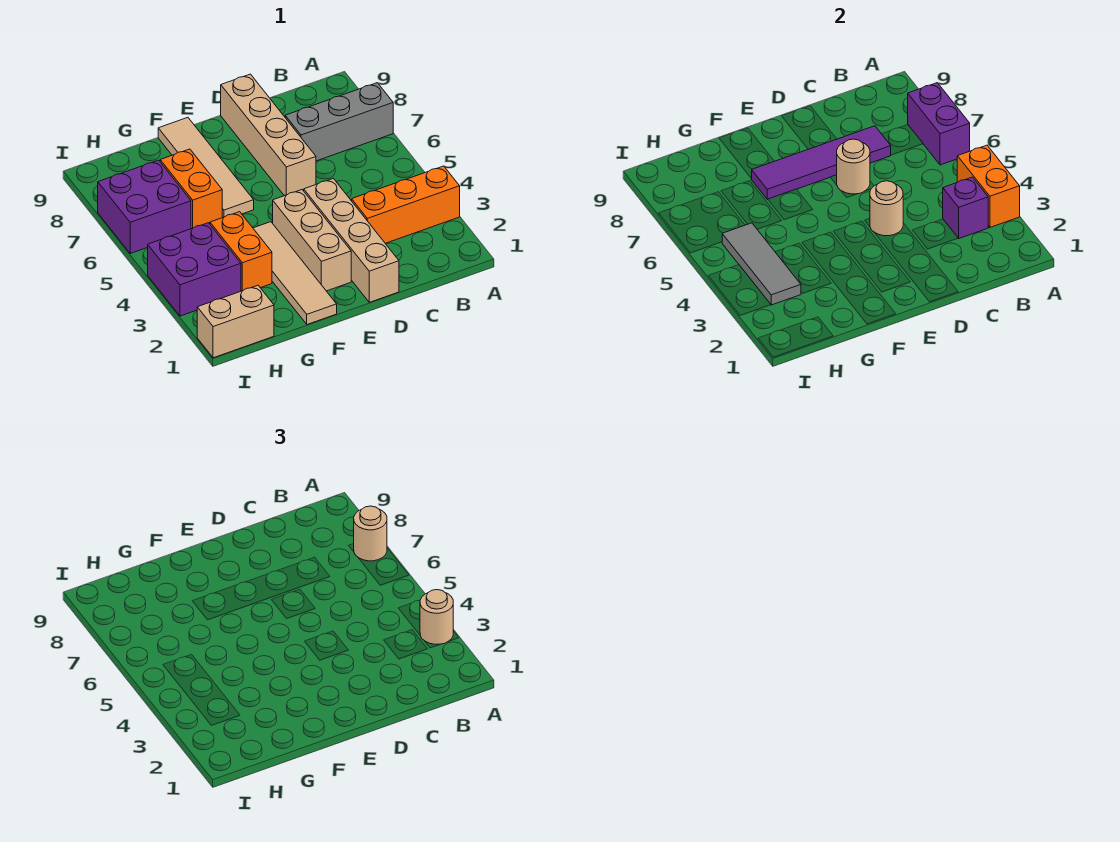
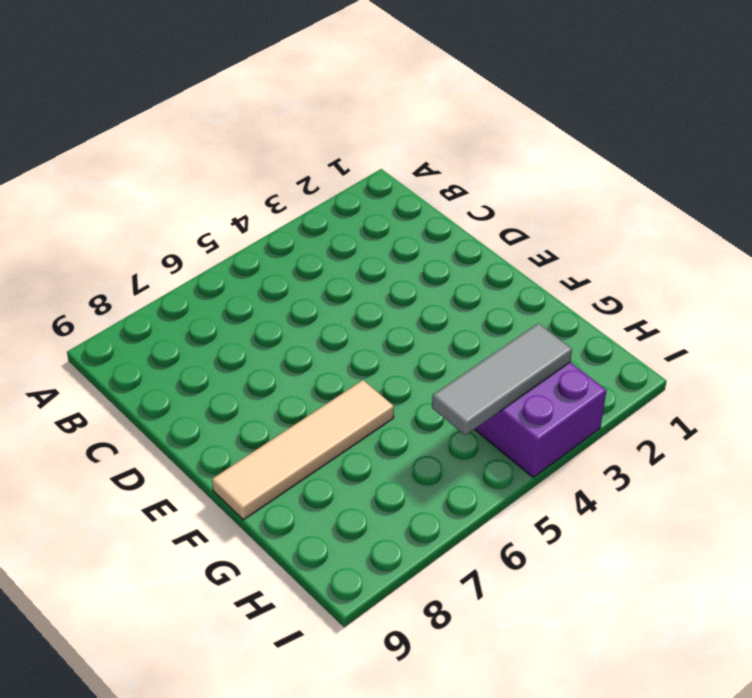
none -> orange brick A3:C3 level 1
none -> grey brick A7:C7 level 1
none -> tan brick D1:D4 level 1

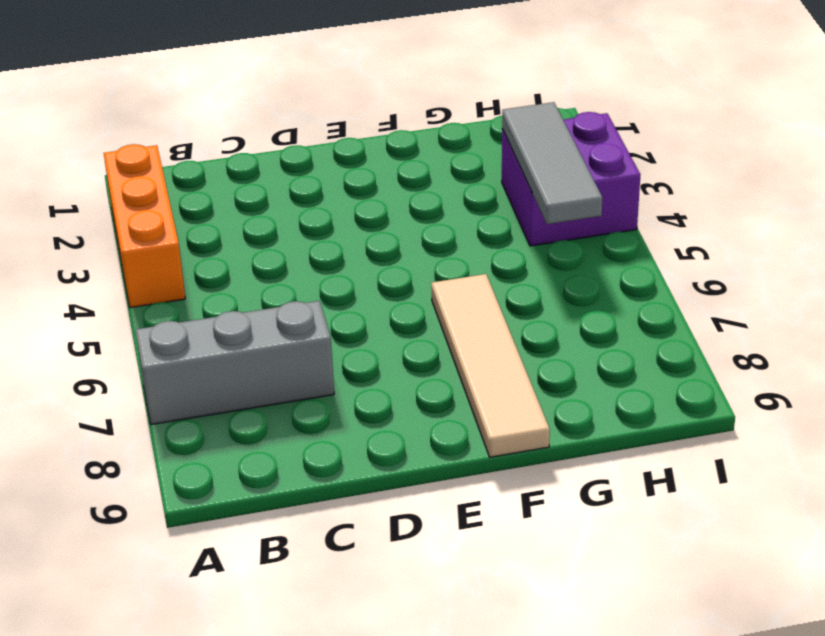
orange brick A2:A4 level 1 -> orange brick A3:C3 level 1
none -> tan brick D1:D4 level 1
none -> tan brick D6:D9 level 1
none -> tan brick E2:E4 level 1

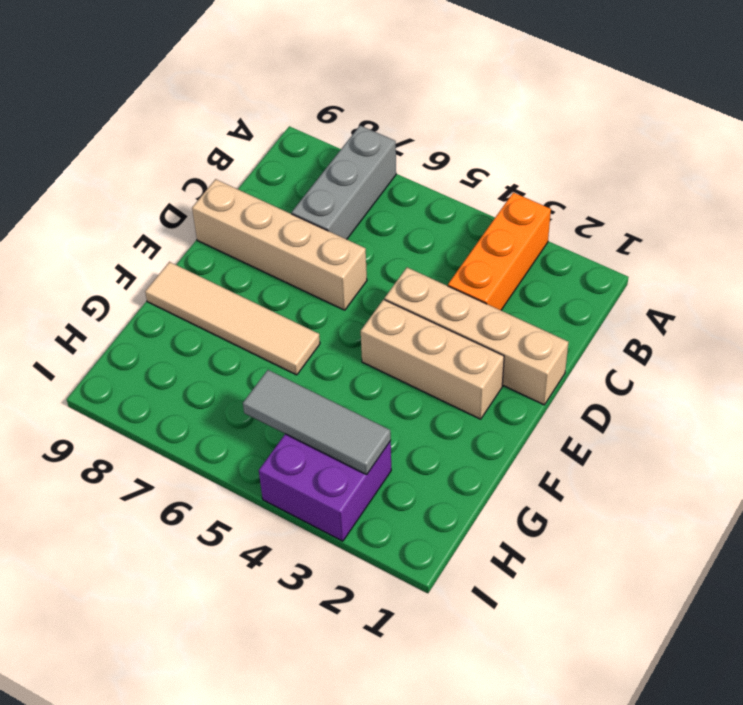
none -> tan tile F1:F4 level 1
none -> orange brick G3:G4 level 1
none -> orange brick G6:G7 level 1

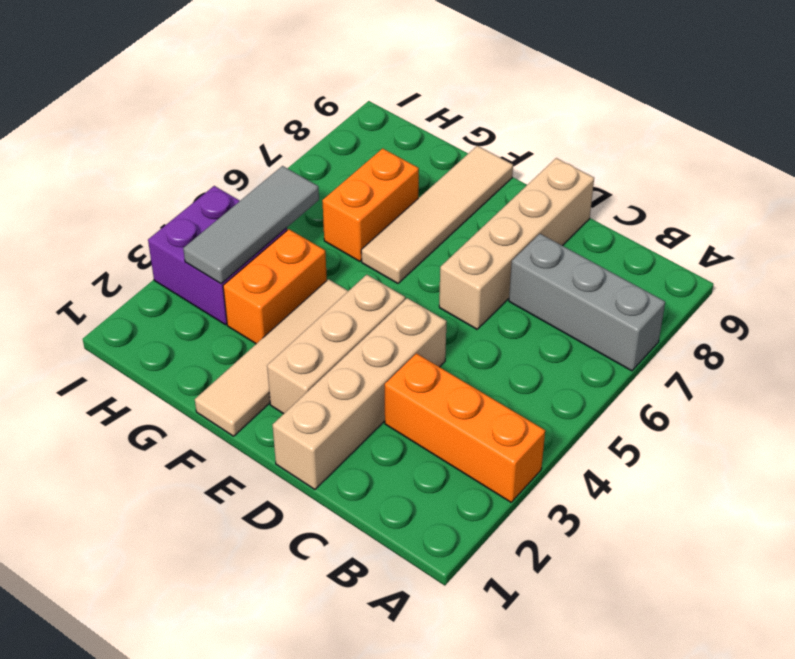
none -> tan brick H1:I1 level 1
none -> purple brick H6:I7 level 1
none -> orange brick A3:A4 level 2

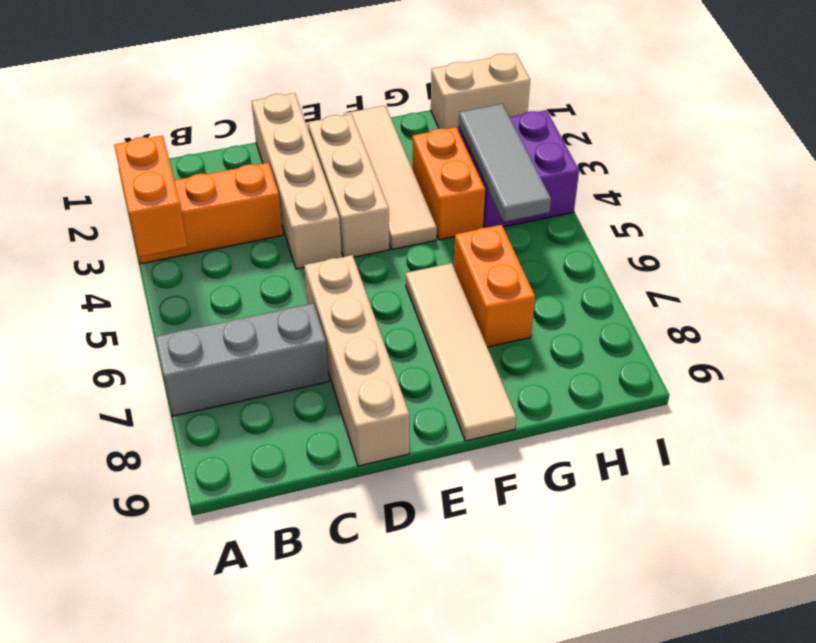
none -> purple brick H6:I7 level 1
none -> purple brick A6:A7 level 2
none -> purple brick B3 level 2

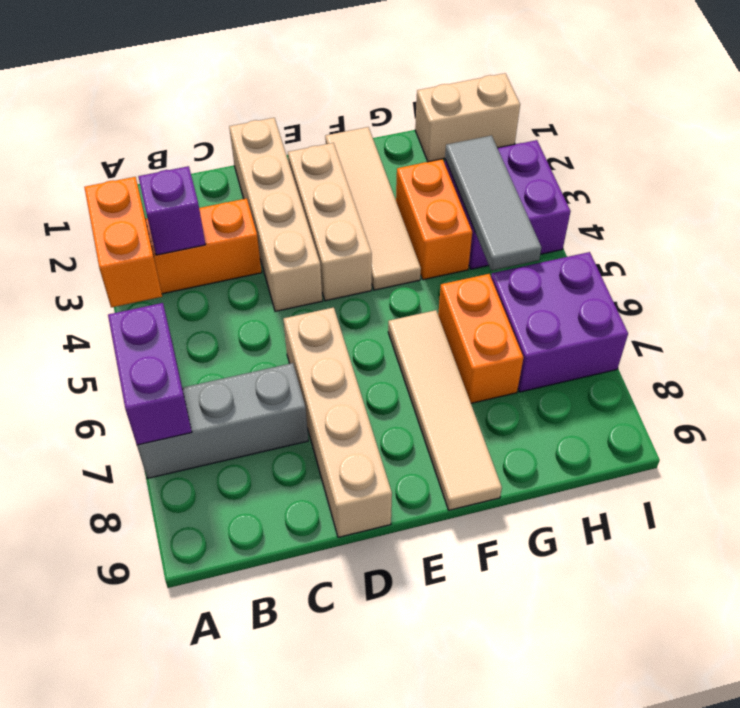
none -> purple tile C7:F7 level 2
none -> tan round brick D4 level 2
none -> tan round brick D6 level 2

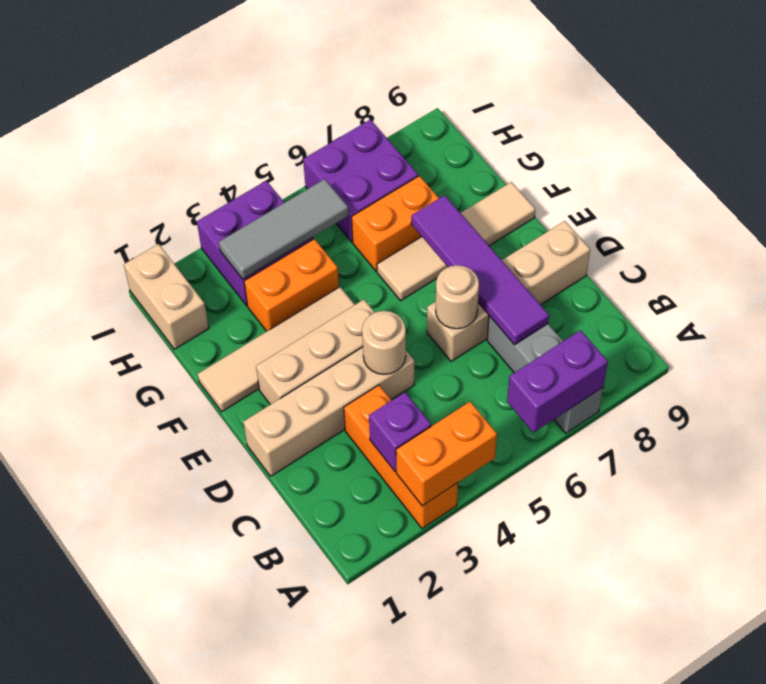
none -> tan round brick A3 level 3
none -> tan round brick A7 level 3

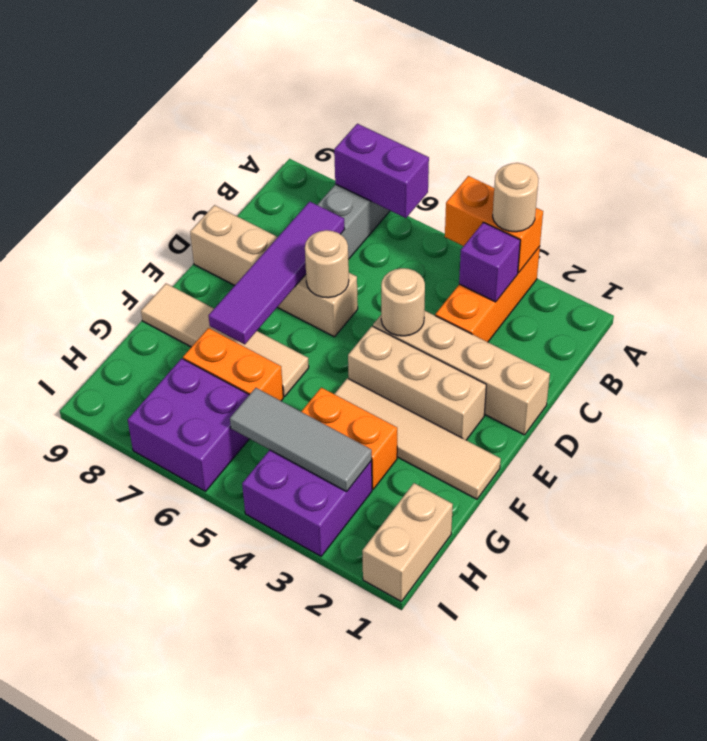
none -> tan round brick A7 level 3

